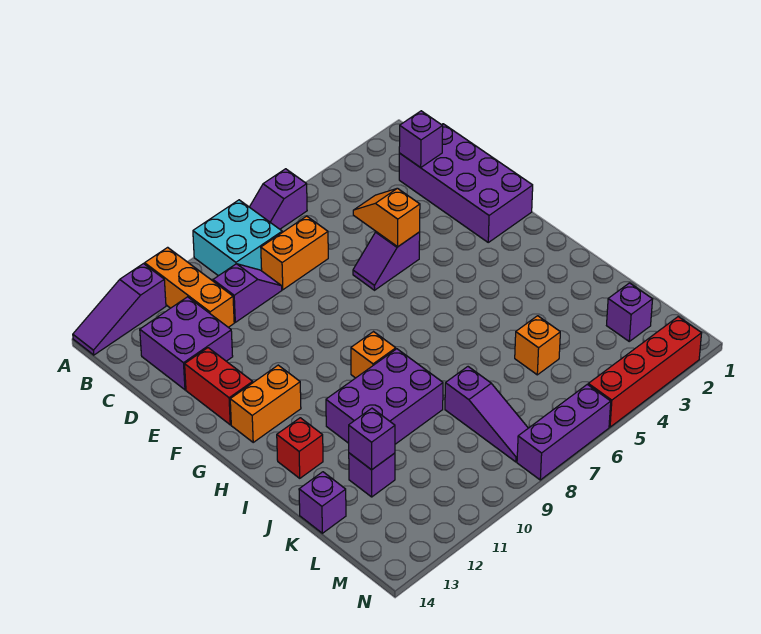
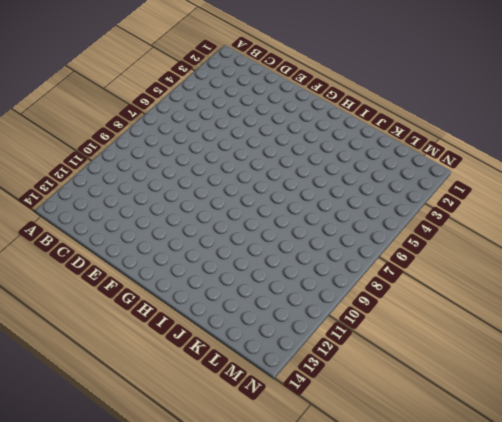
none -> purple slope A6:A7 level 1 top 6
none -> cyan brick A8:B9 level 1
none -> orange brick A11:C11 level 1

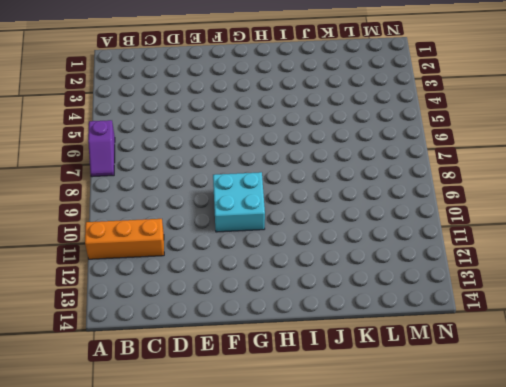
cyan brick F9:G10 level 1 -> cyan brick A8:B9 level 1
none -> purple slope A12:A14 level 1 top 12
none -> purple brick C1:F2 level 1
none -> orange brick C7:C8 level 1

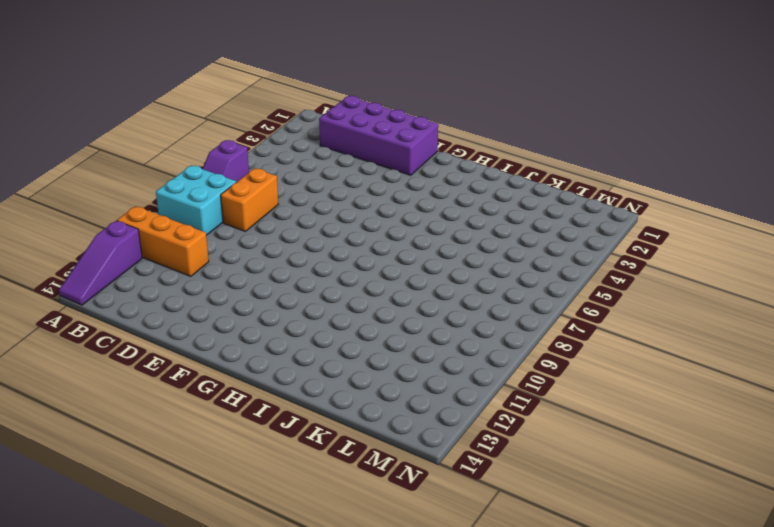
none -> purple slope C9:C10 level 1 top 10
none -> purple brick C12:D13 level 1
none -> purple slope E5:E6 level 1 top 5

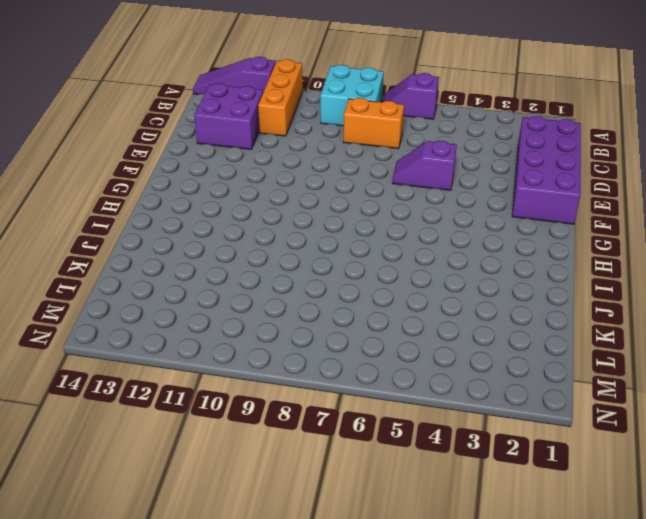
none -> purple slope C9:C10 level 1 top 10
none -> red brick E13:F13 level 1
none -> orange brick G12:G13 level 1

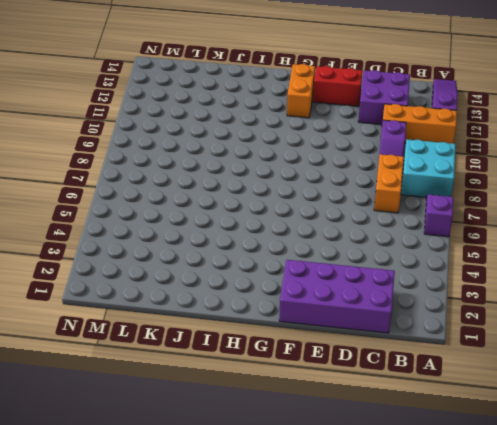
none -> purple slope E5:E6 level 1 top 5
none -> orange brick H9 level 1
none -> purple brick I9:J11 level 1

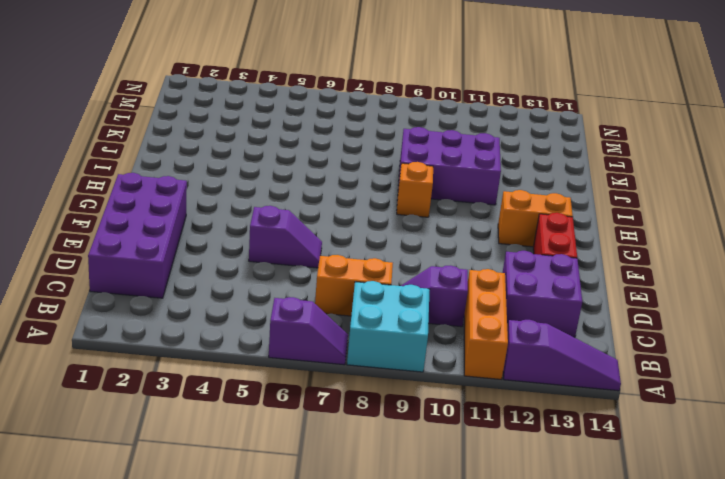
none -> red brick I13 level 1
none -> orange brick K5 level 1
none -> purple slope K8:M8 level 1 top K

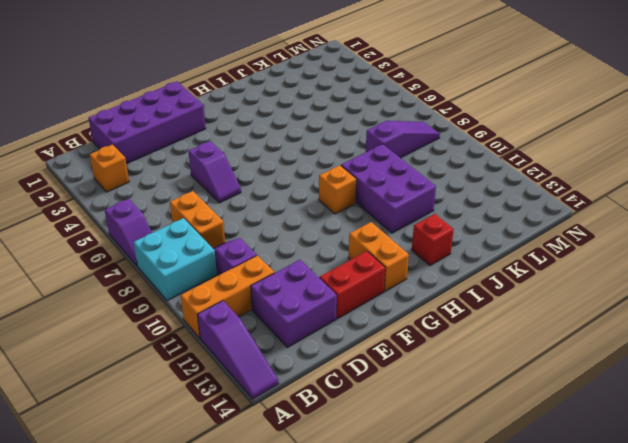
orange brick B3 level 1 -> orange brick K5 level 1
none -> purple brick K12 level 1
none -> purple brick K14 level 1
none -> purple brick L2 level 1

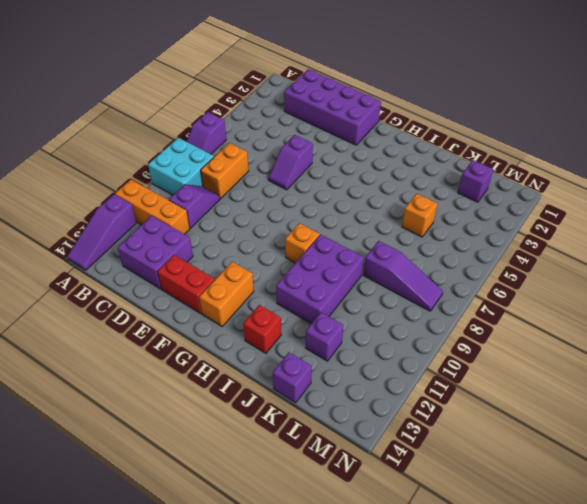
none -> red brick N2:N5 level 1
none -> purple brick N6:N8 level 1
none -> purple brick C2 level 2

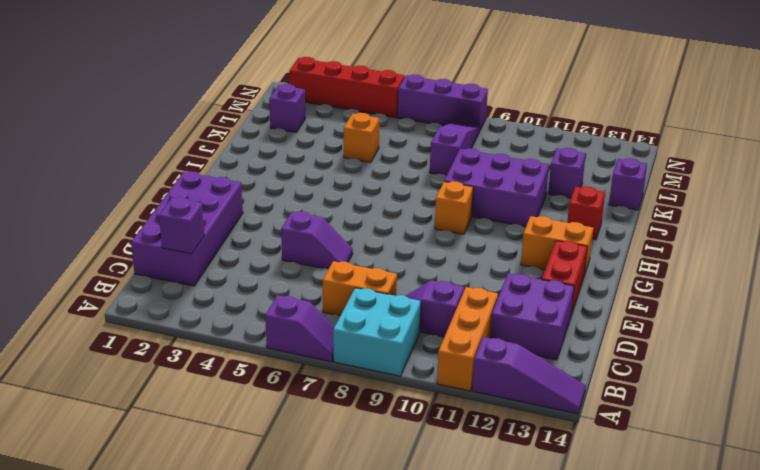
none -> orange slope D5:E5 level 2 top E
none -> purple brick K12 level 2

